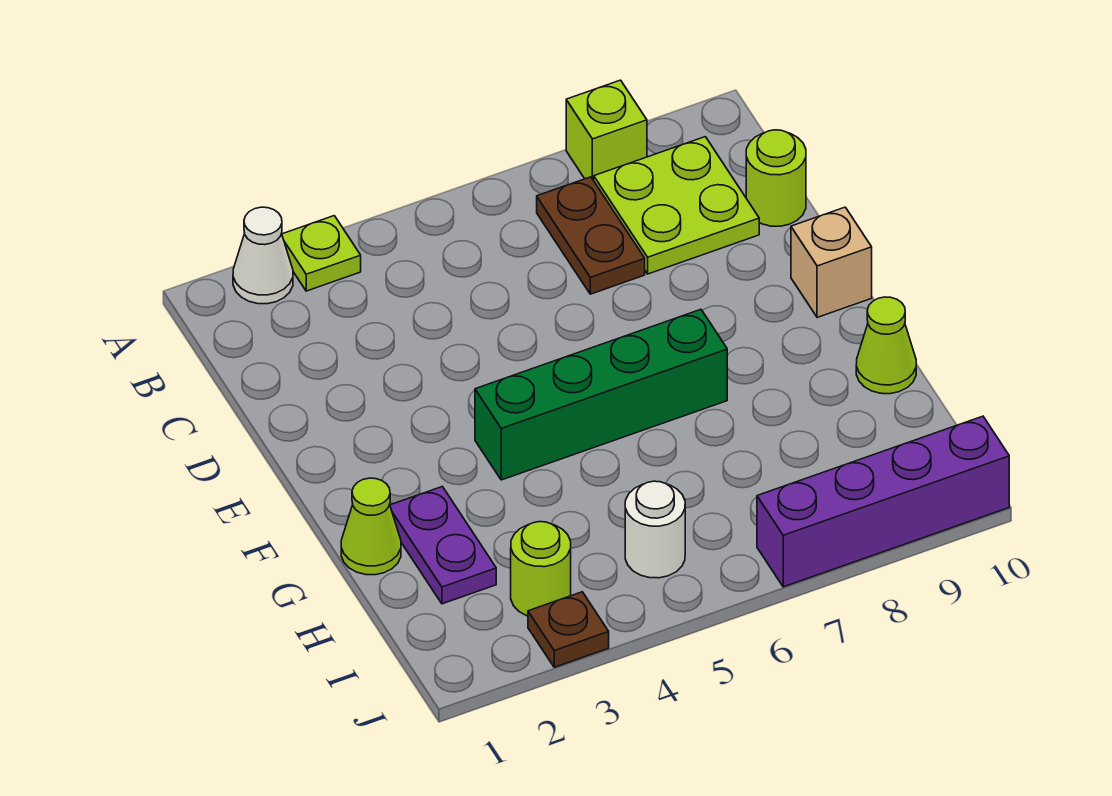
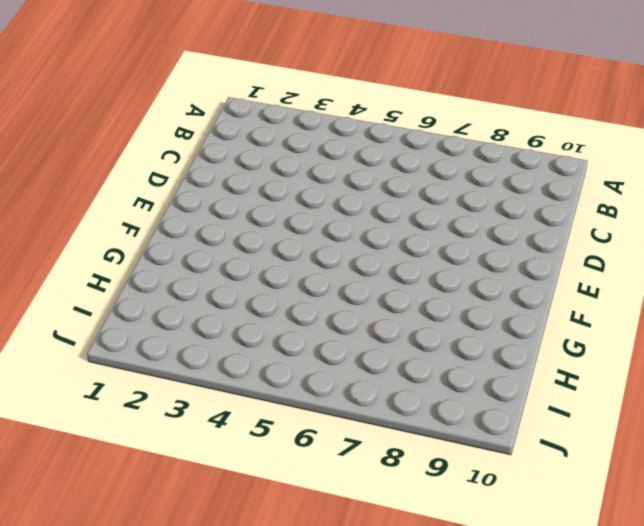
none -> white cone A2 level 1
none -> lime plate A3 level 1
none -> lime brick A8 level 1

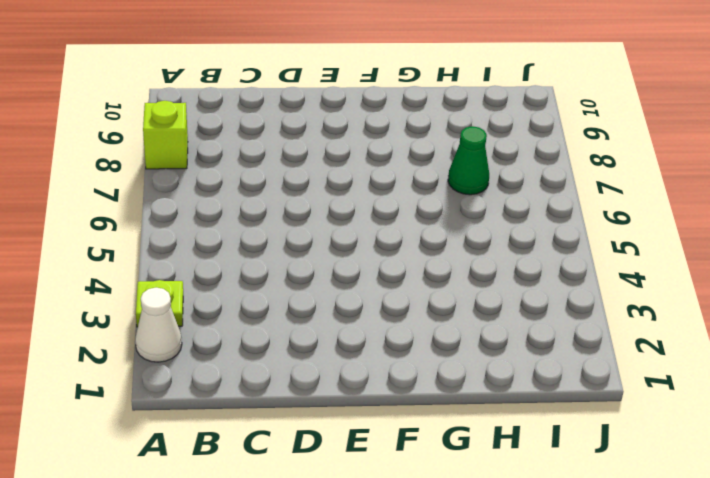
green cone H7 level 1 -> none
none -> brown plate B7:C7 level 1
none -> lime plate B8:C9 level 1
none -> lime round brick C10 level 1

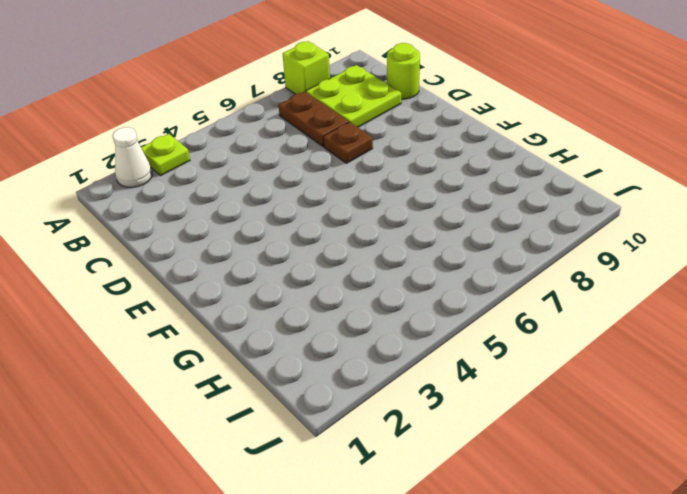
brown plate D7 level 1 -> brown plate J3 level 1
none -> tan brick E10 level 1
none -> green brick F4:F7 level 1
none -> lime cone G1 level 1

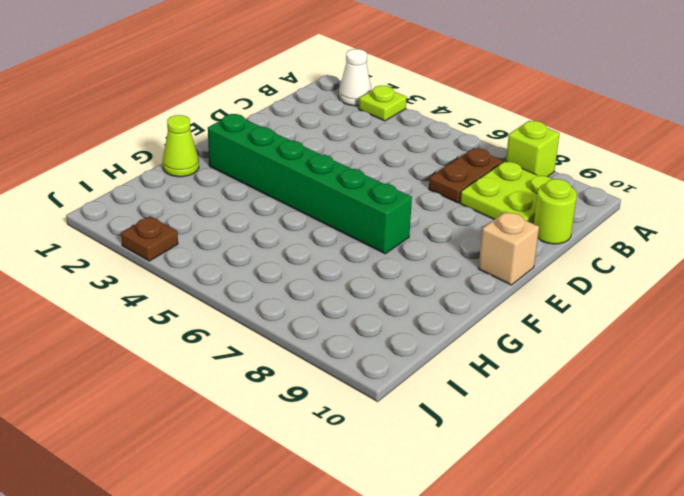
green brick F2:F7 level 1 -> green brick F4:F7 level 1
none -> purple plate G2:H2 level 1
none -> lime cone G10 level 1
none -> lime round brick I3 level 1

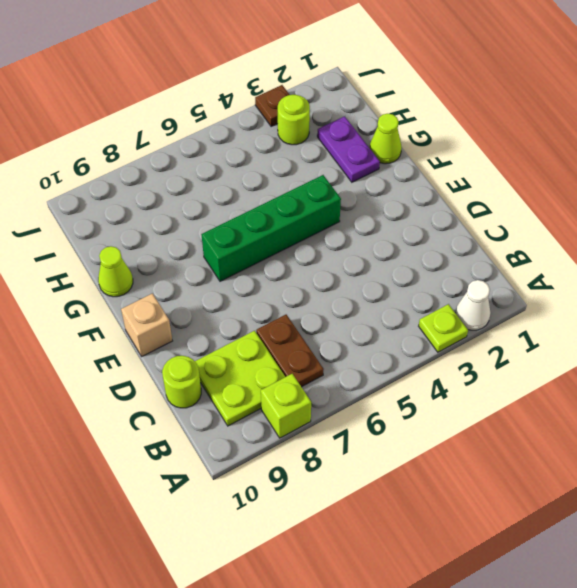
none -> white round brick I5 level 1
none -> purple brick J7:J10 level 1

